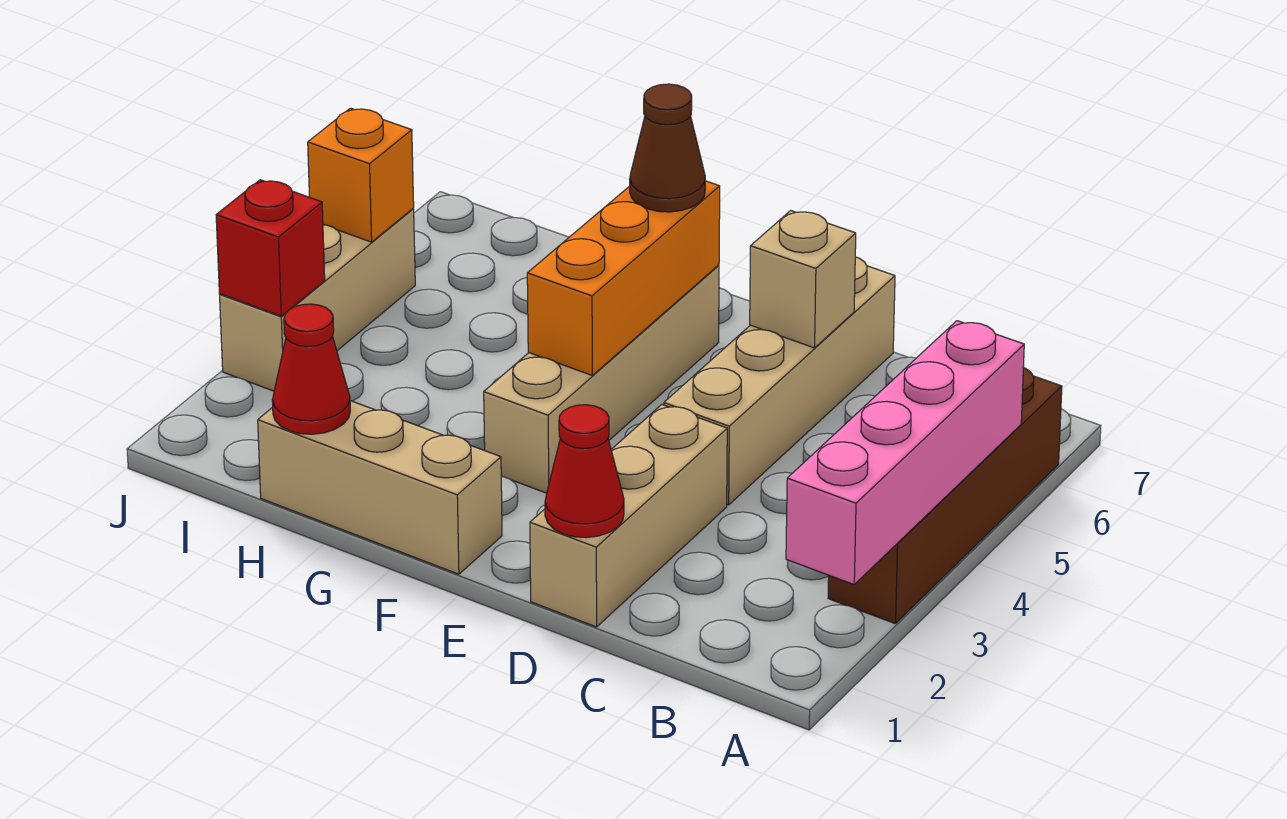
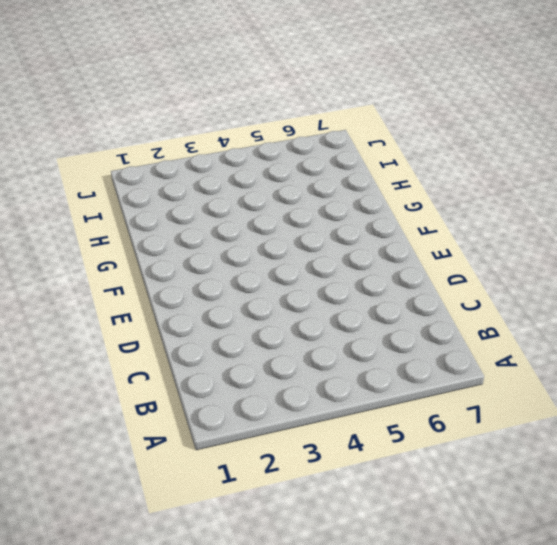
none -> brown brick A3:A6 level 1
none -> tan brick D1:D3 level 1
none -> tan brick D4:D7 level 1

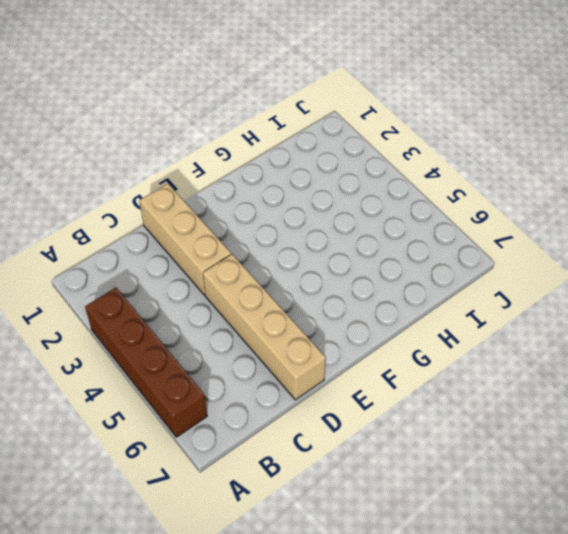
none -> tan brick F1:H1 level 1
none -> tan brick F3:F6 level 1
none -> tan brick J3:J5 level 1

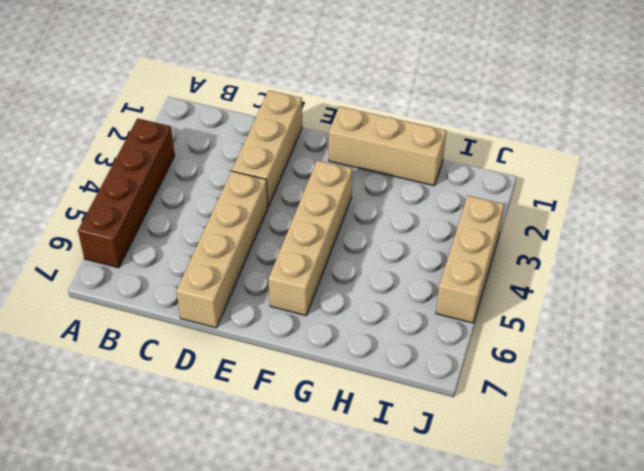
none -> pink brick A2:A5 level 2
none -> red cone D1 level 2
none -> tan brick D6 level 2

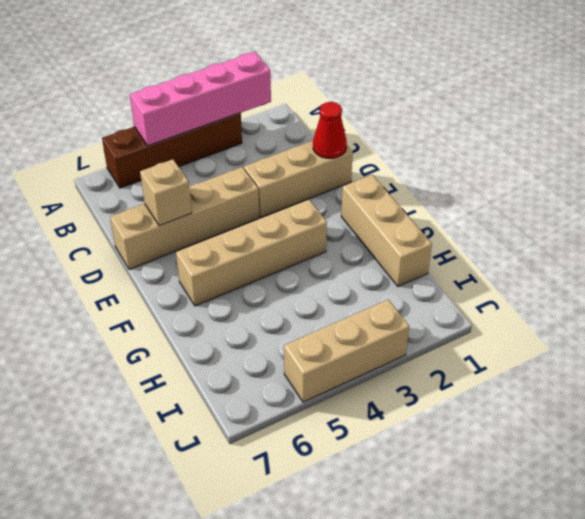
none -> orange brick F4:F6 level 2
none -> red cone H1 level 2
none -> red brick J3 level 2

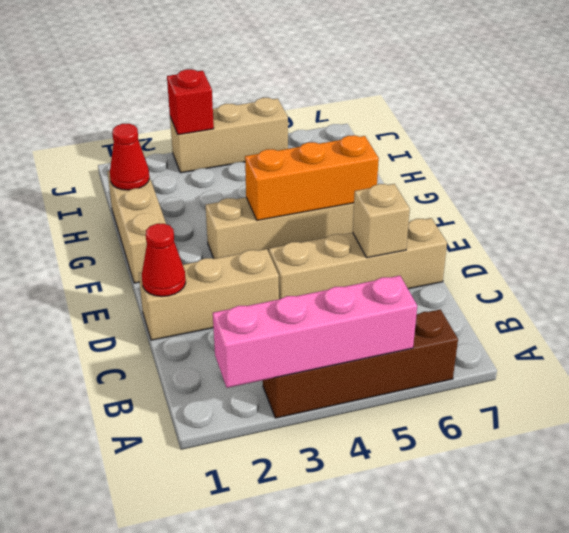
none -> orange brick J5 level 2
none -> brown cone F6 level 3

